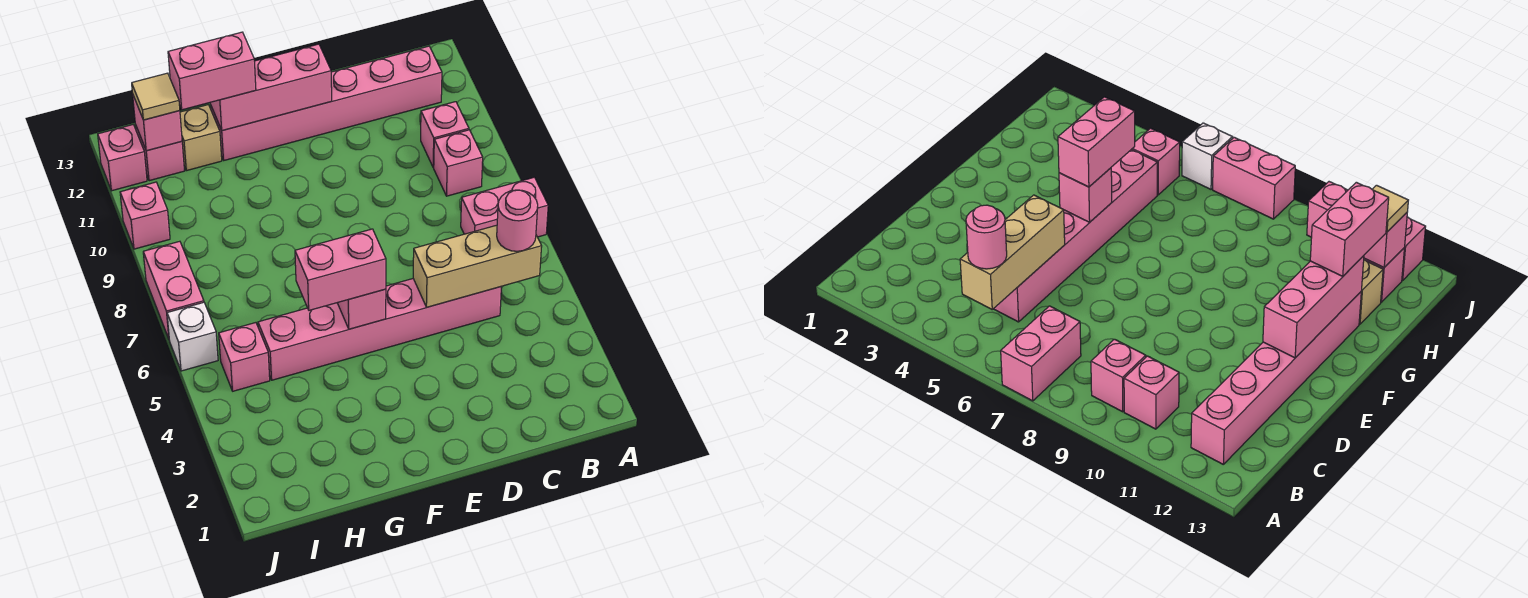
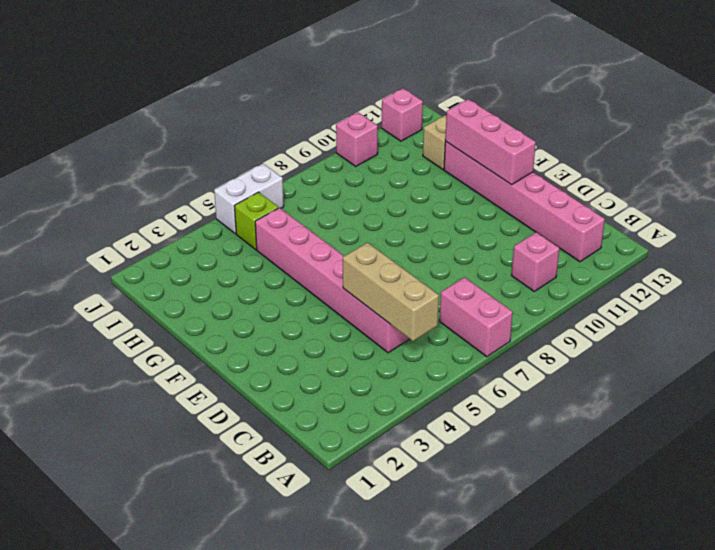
lime brick I5 level 1 -> pink brick I5 level 1
white brick J5:J6 level 1 -> white brick J6 level 1
none -> pink brick B9 level 1
none -> pink brick I12 level 1
none -> pink brick J7:J8 level 1

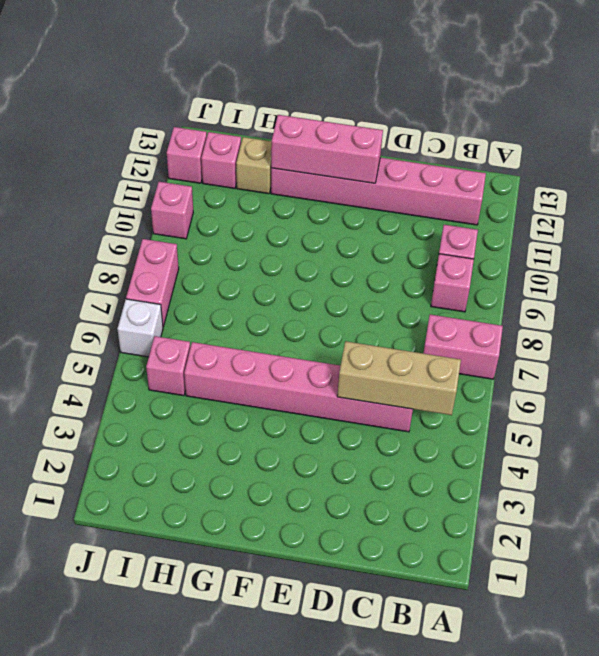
none -> pink brick F5 level 2
none -> pink brick I12 level 2
none -> pink round brick B5 level 3

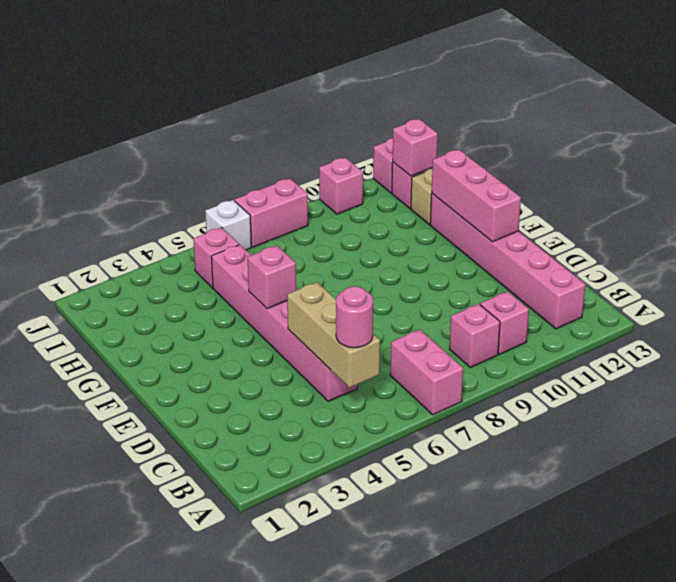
none -> pink brick F5:G5 level 3
none -> pink brick G12:H12 level 3
none -> tan tile I12 level 3

